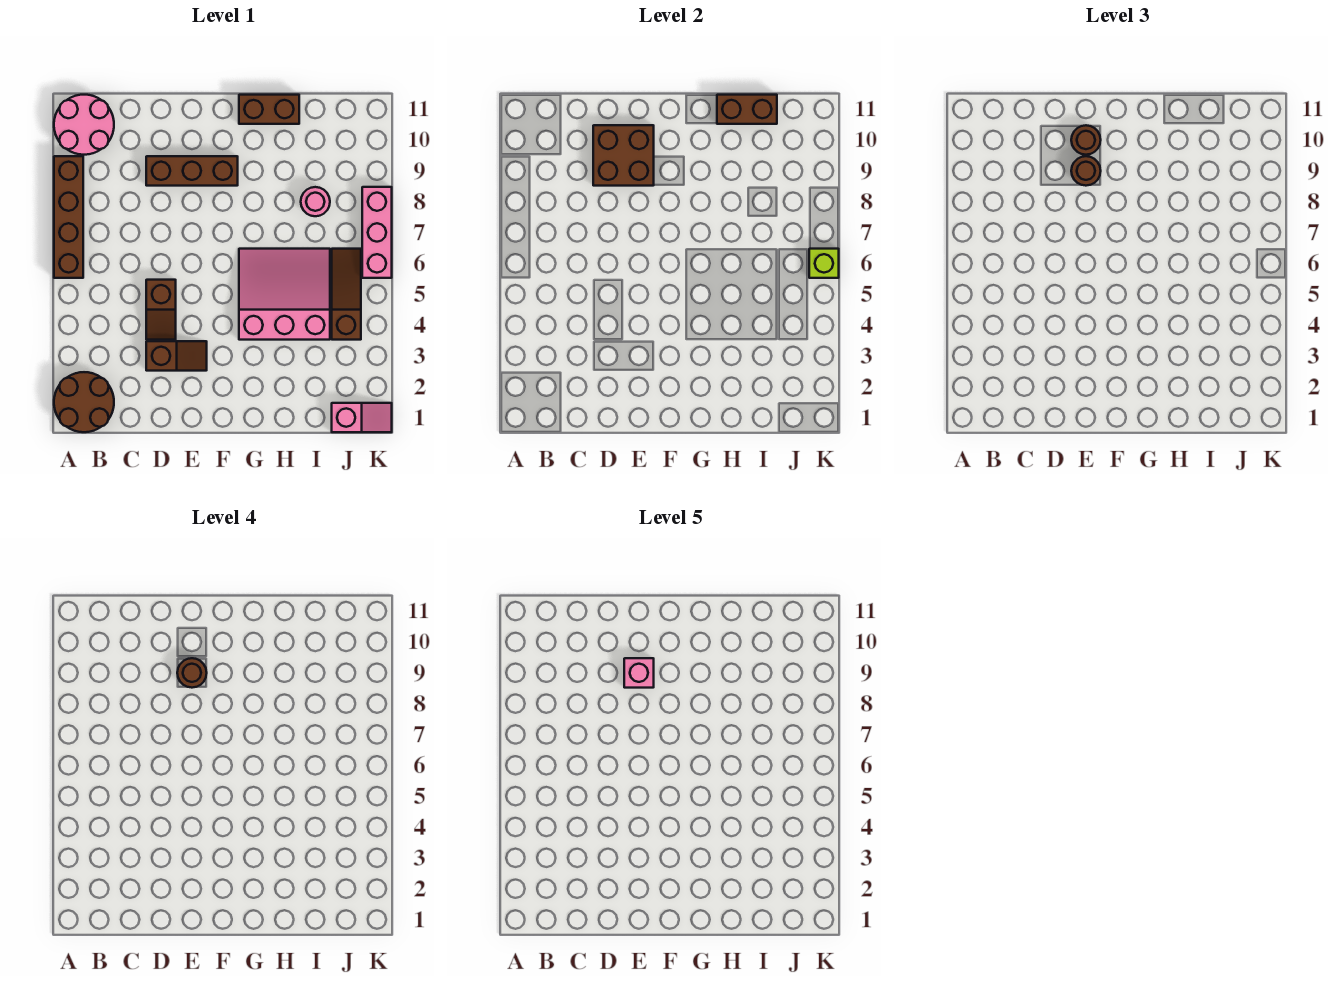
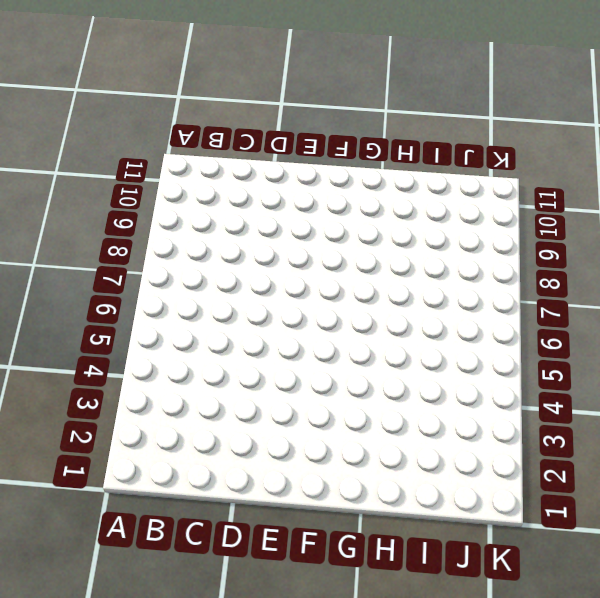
none -> brown round brick A1:B2 level 1
none -> brown brick A6:A9 level 1
none -> pink round brick A10:B11 level 1

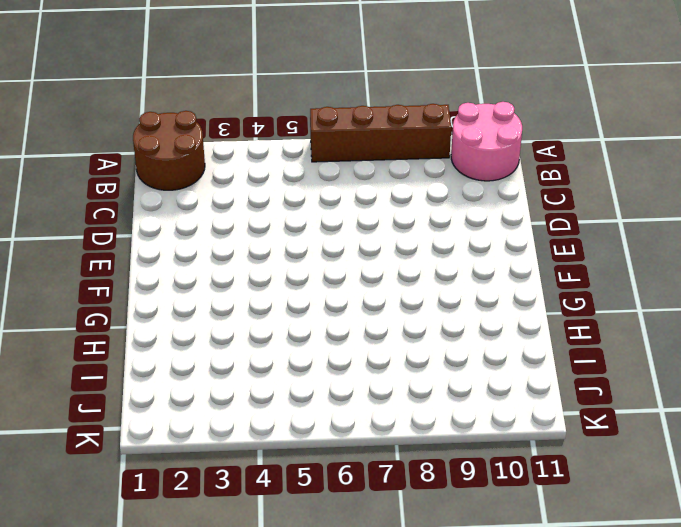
none -> brown slope D3:E3 level 1 top D
none -> brown slope D4:D5 level 1 top 5
none -> brown brick D9:F9 level 1

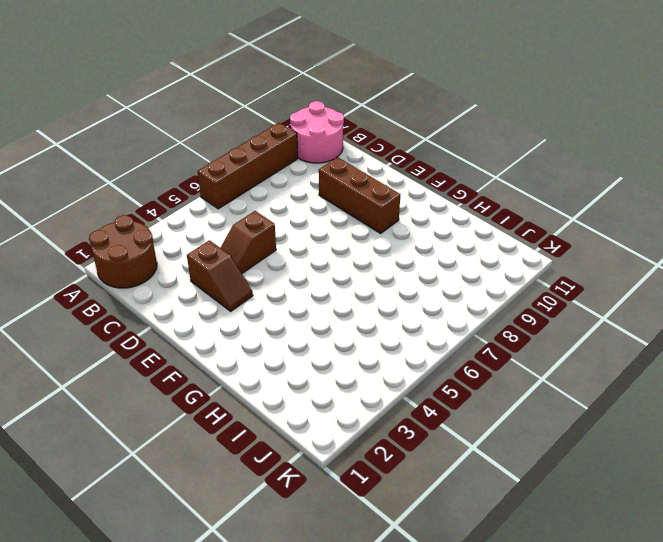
none -> pink slope G4:I6 level 1 top 4
none -> brown brick G11:H11 level 1
none -> pink round brick I8 level 1

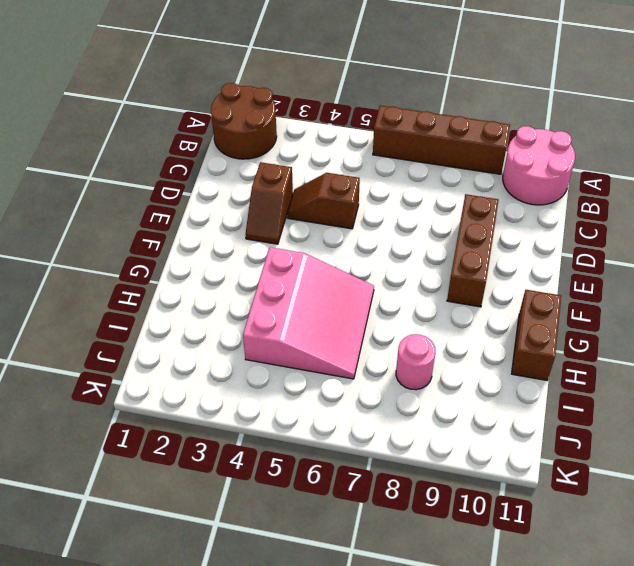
none -> pink slope J1:K1 level 1 top J
none -> brown slope J4:J6 level 1 top 4
none -> pink brick K6:K8 level 1

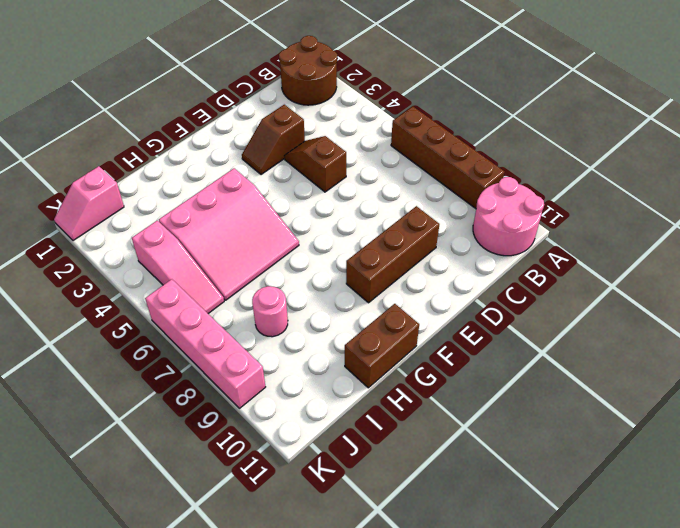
pink slope J4:J6 level 1 top 4 -> brown slope J4:J6 level 1 top 4
pink brick K6:K9 level 1 -> pink brick K6:K8 level 1
none -> brown brick D9:E10 level 2
none -> brown brick H11:I11 level 2
none -> lime brick K6 level 2

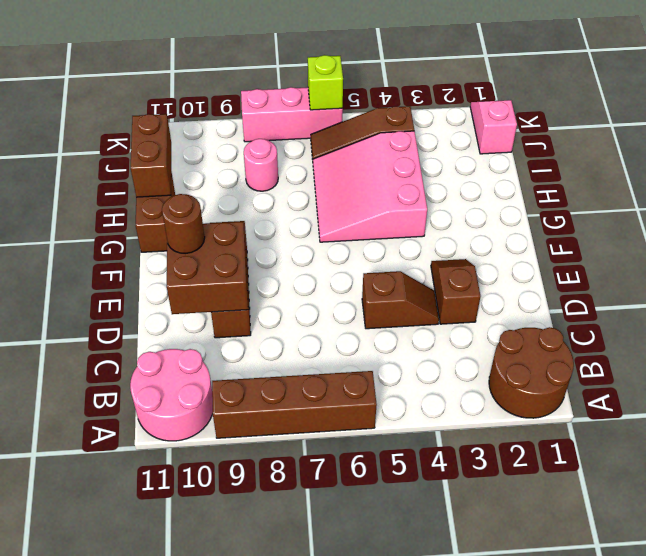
none -> brown round brick E9 level 3
none -> brown round brick E9 level 4
none -> pink brick E9 level 5

